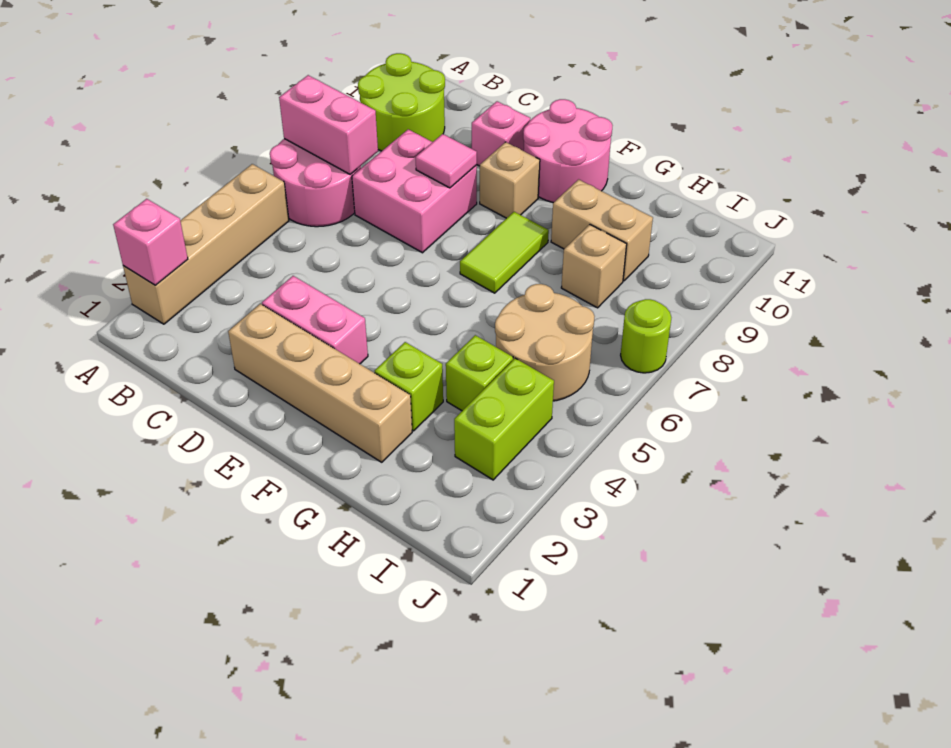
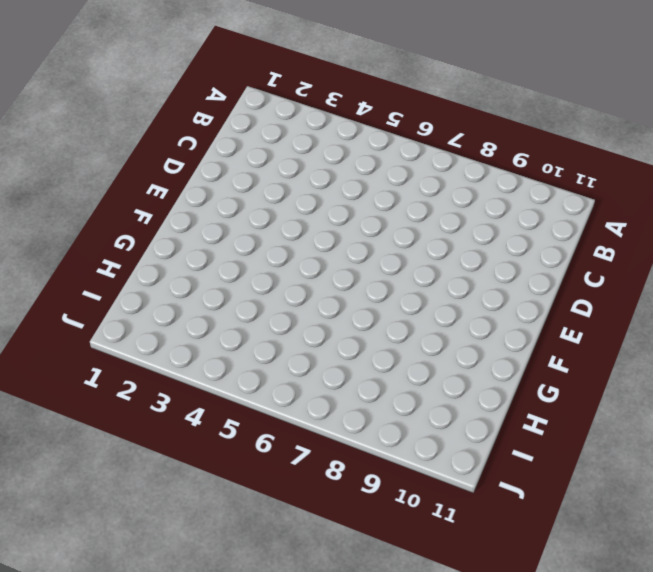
none -> tan brick A2:A5 level 1
none -> pink round brick A6:B7 level 1
none -> lime round brick A9:B10 level 1

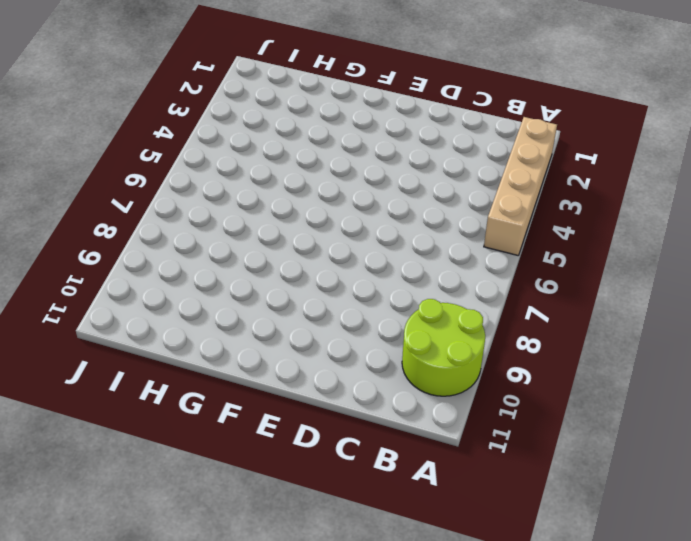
none -> pink round brick A6:B7 level 1
none -> pink brick C7:D8 level 1
none -> tan brick D2:G2 level 1

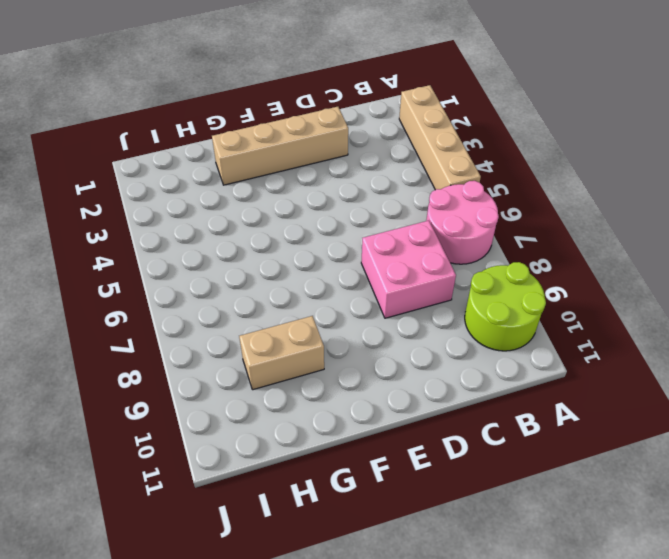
none -> pink brick D3:E3 level 1
none -> pink brick D10 level 1
none -> tan brick E9 level 1

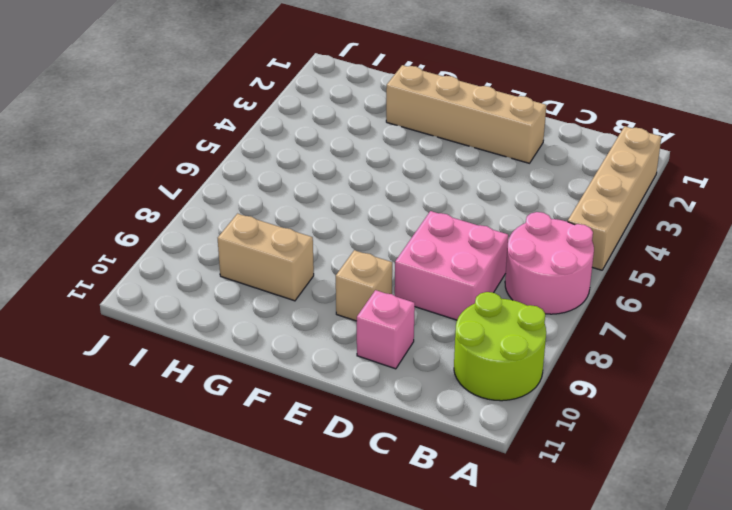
none -> pink brick D3:E3 level 1
none -> pink round brick E10:F11 level 1
none -> lime tile F7:F8 level 1

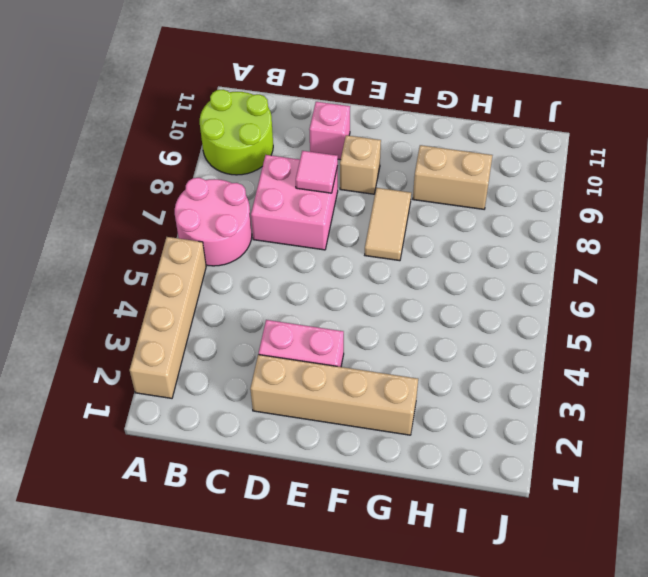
tan tile F7:F8 level 1 -> lime tile F7:F8 level 1
none -> pink round brick E10:F11 level 1
none -> lime brick G3 level 1
none -> lime brick H4 level 1

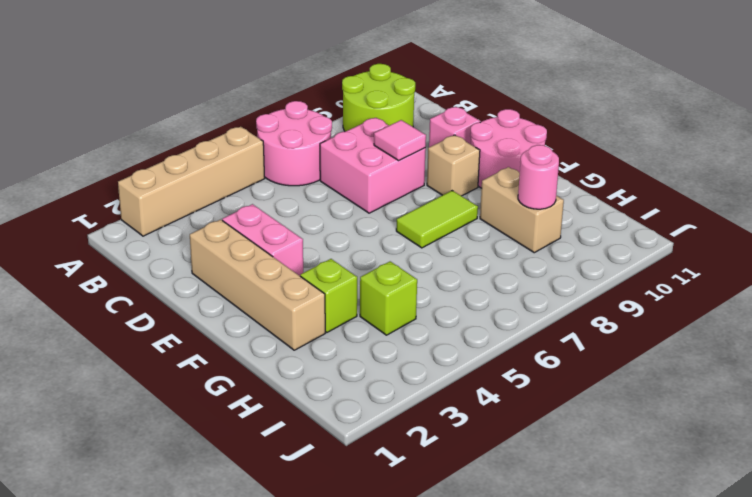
pink round brick H9 level 2 -> none
none -> tan round brick H5:I6 level 1
none -> tan brick H8 level 1
none -> lime brick I3:I4 level 1

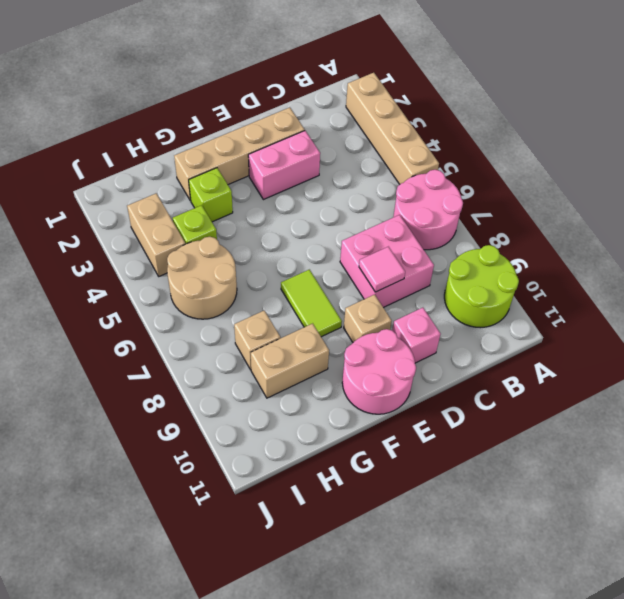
tan brick I3:I4 level 1 -> lime brick I3:I4 level 1
none -> lime round brick J7 level 1
none -> pink brick A2 level 2
none -> pink brick A7:B7 level 2

